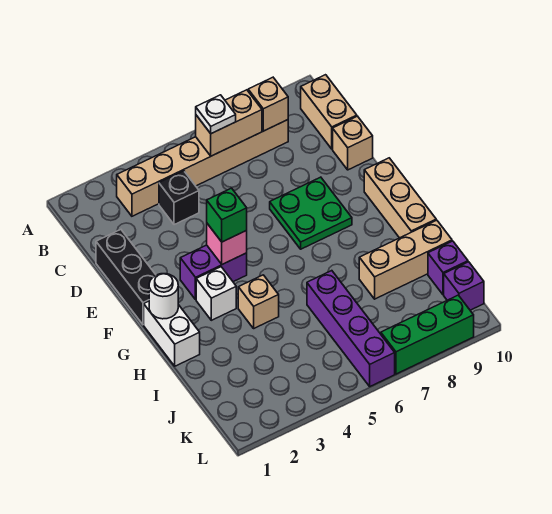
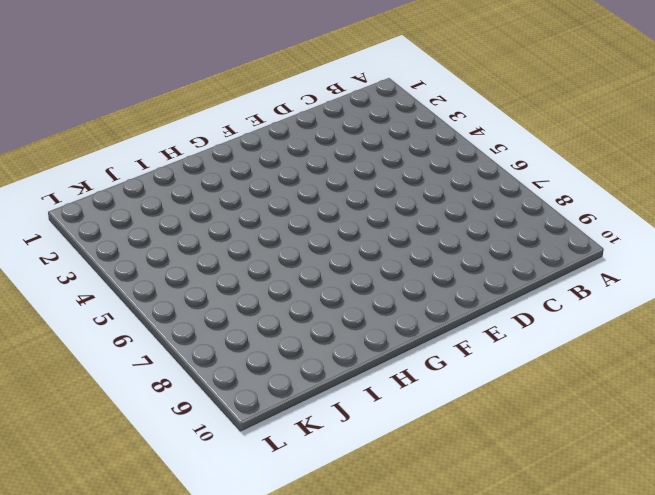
none -> tan brick B3:B8 level 1
none -> tan brick B10:C10 level 1
none -> black brick C4 level 1

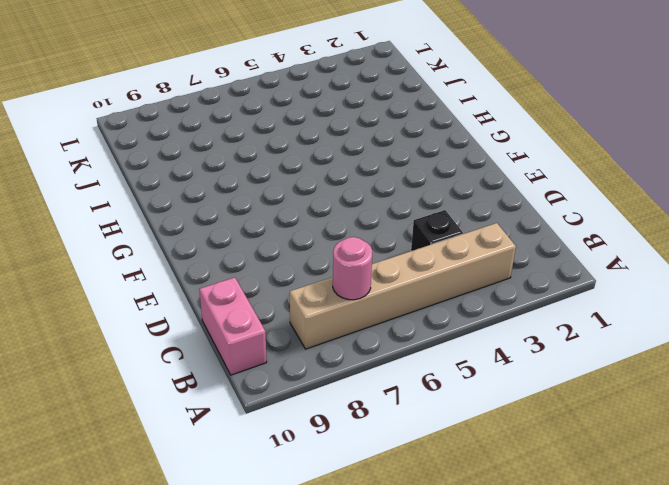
pink round brick B7 level 2 -> tan brick B6:B7 level 2
pink brick B10:C10 level 1 -> tan brick B10:C10 level 1
none -> black brick D1:F1 level 1
none -> tan brick D10 level 1
none -> green plate E7:F8 level 1

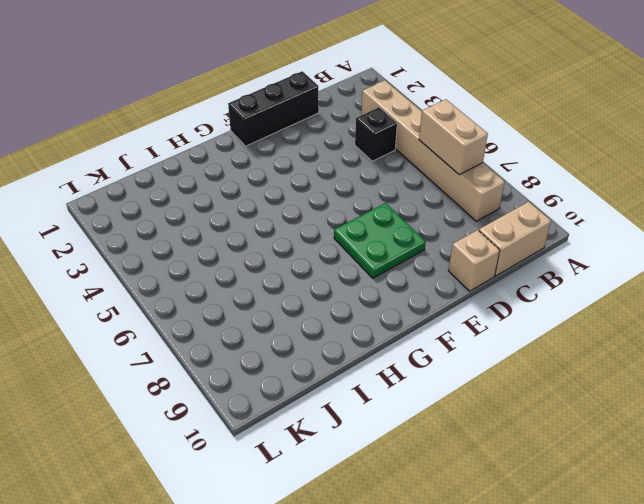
none -> purple brick F3:F4 level 1
none -> tan brick F10:H10 level 1
none -> white brick G1:H1 level 1

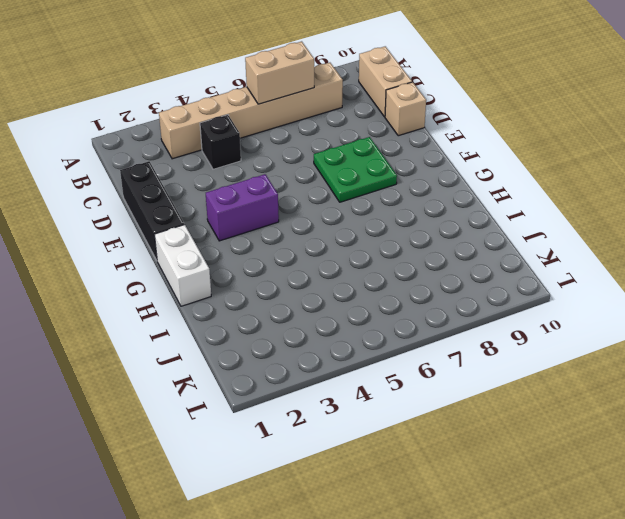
none -> tan brick F10:H10 level 1
none -> white brick G3 level 1
none -> tan brick H4 level 1

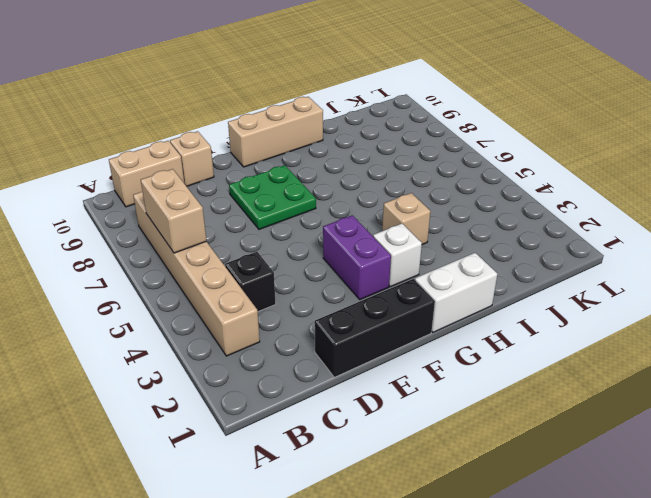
none -> purple brick I6:L6 level 1
none -> tan brick I8:I10 level 1
none -> purple brick J10 level 1

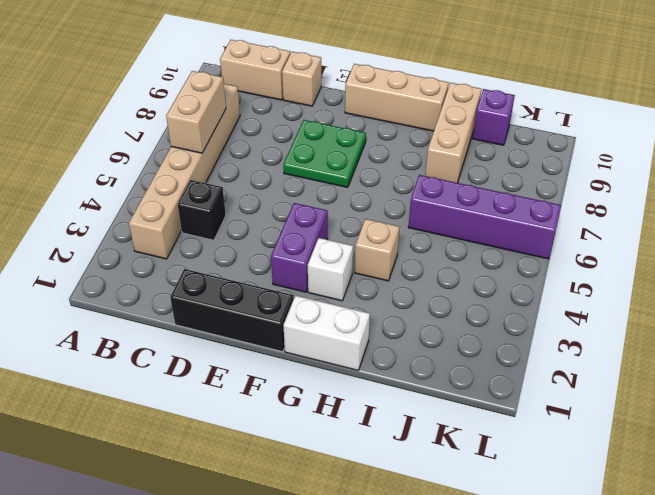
none -> purple brick K10 level 1
none -> green brick L7:L9 level 1
none -> tan brick B8 level 2

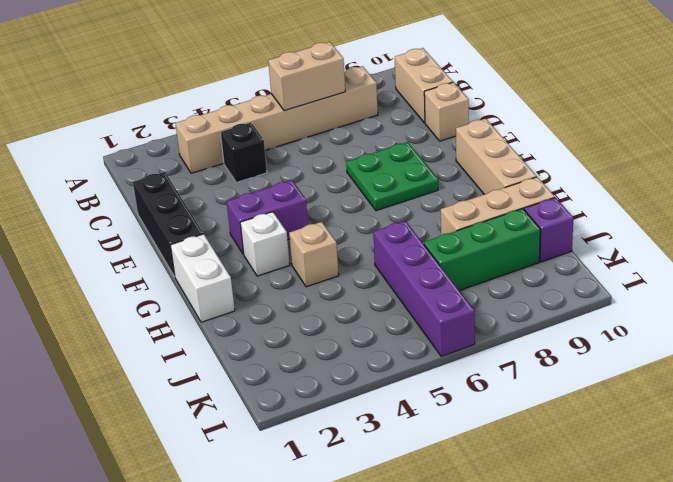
green brick J7:J9 level 1 -> green brick L7:L9 level 1
none -> purple brick K10 level 1
none -> tan brick B8 level 2
none -> pink brick F4 level 2

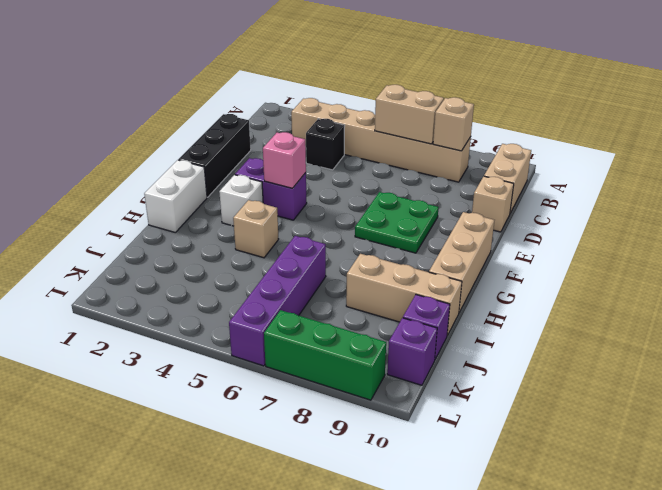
none -> white round brick G1 level 2
none -> white plate B6 level 3
none -> green brick F4 level 3

